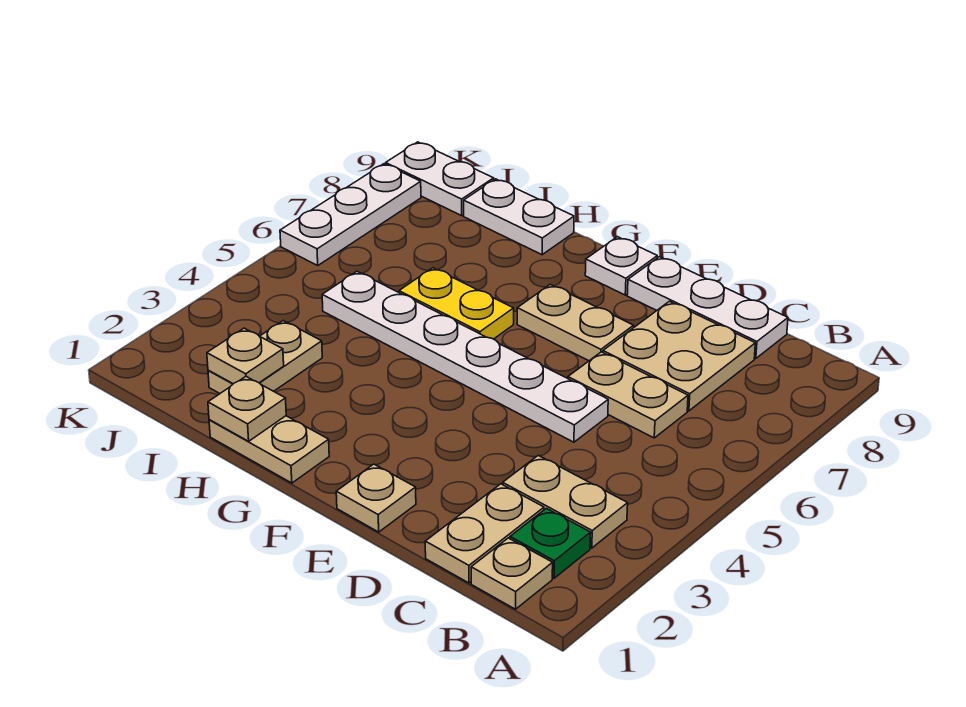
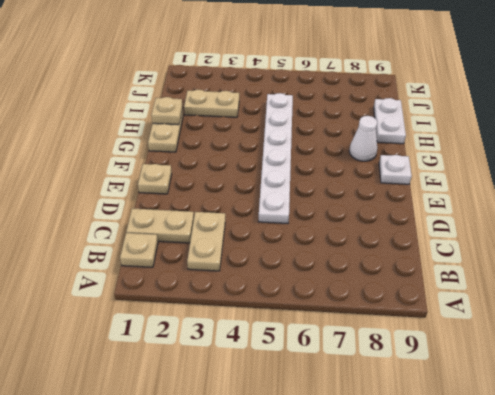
white cone G8 level 1 -> none
none -> green plate B2 level 1
none -> tan plate C6:D6 level 1
none -> tan plate C7:D8 level 1

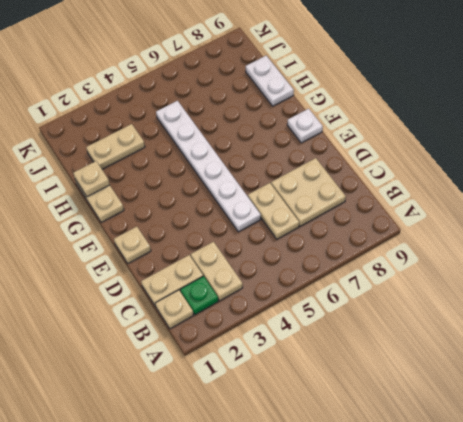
none -> white plate C9:E9 level 1
none -> tan plate E7:F7 level 1
none -> yellow plate G6:H6 level 1

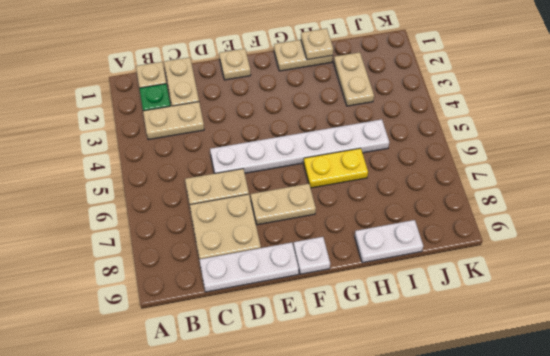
none -> white plate J9:K9 level 1
none -> white plate K6:K8 level 1
none -> tan plate I2 level 2

